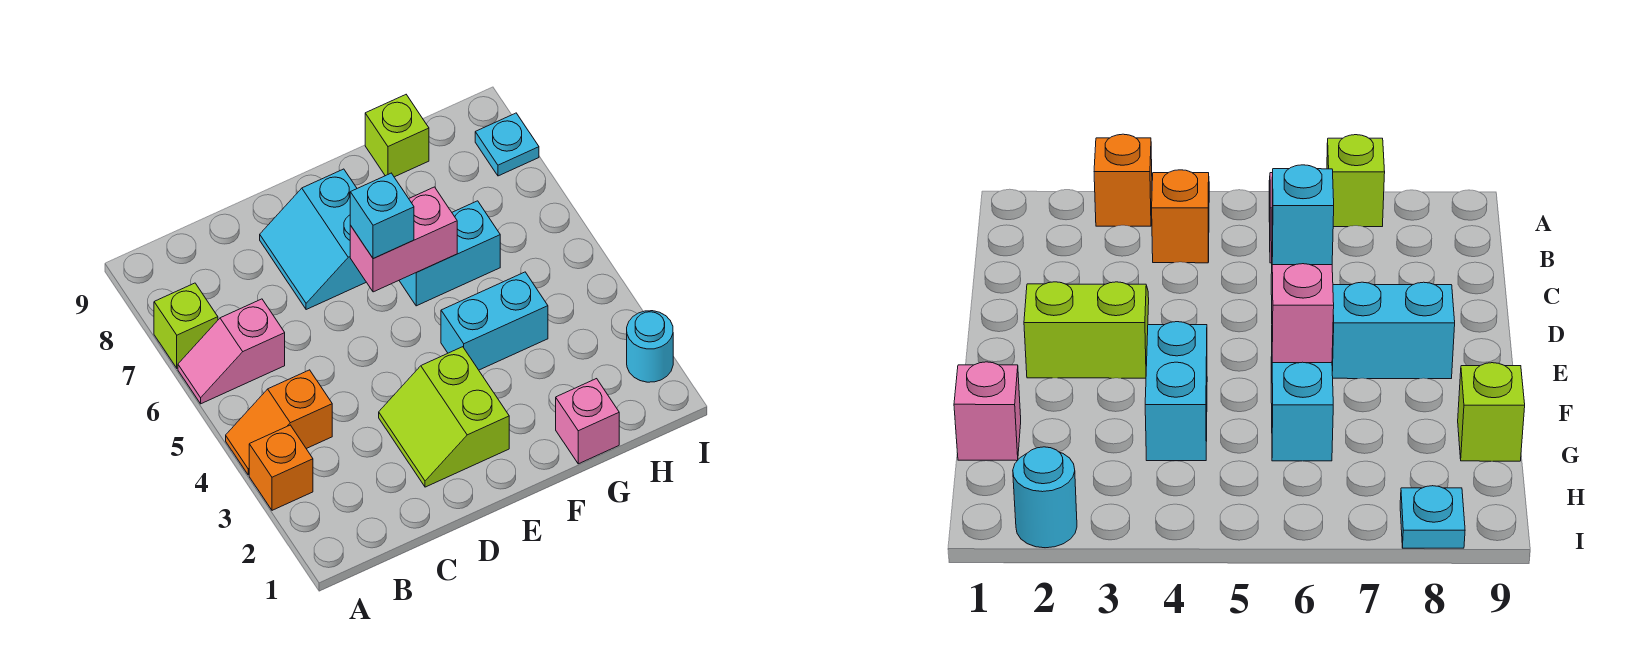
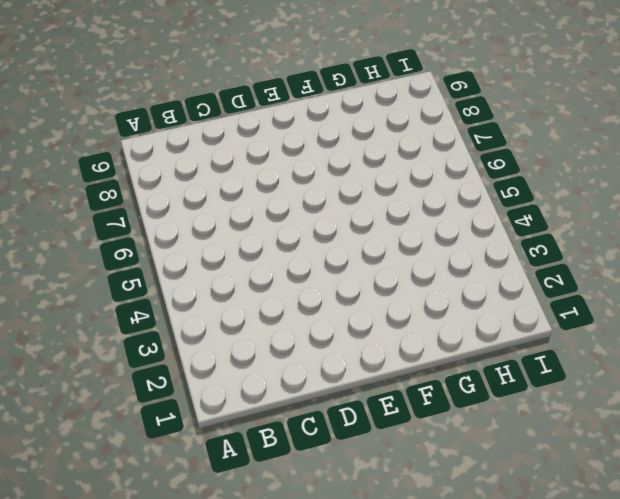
none -> orange brick A3 level 1
none -> orange slope A4:B4 level 1 top B
none -> pink slope A6:B6 level 1 top B

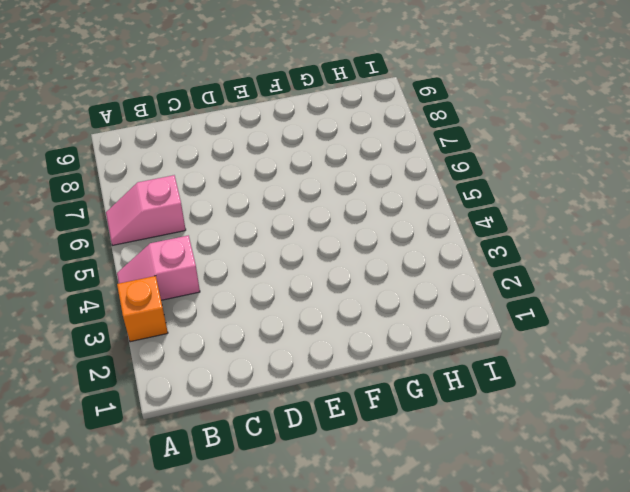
pink slope A4:B4 level 1 top B -> orange slope A4:B4 level 1 top B
none -> lime brick A7 level 1
none -> lime slope D2:E3 level 1 top E
none -> cyan slope D7:E8 level 1 top E

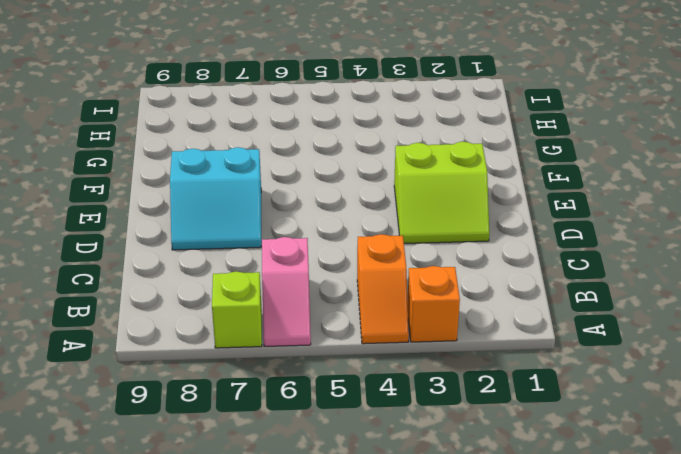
none -> cyan brick F4:G4 level 1
none -> cyan brick F6:G6 level 1
none -> pink brick G1 level 1

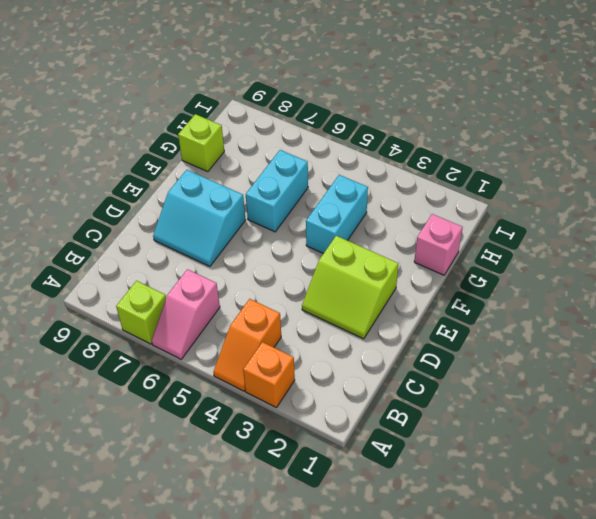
none -> cyan round brick I2 level 1
none -> cyan plate I8 level 1
none -> pink brick E6:F6 level 2

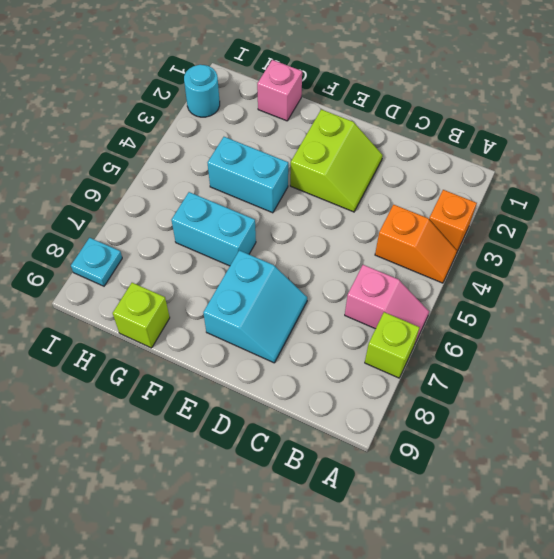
none -> pink brick E6:F6 level 2
none -> cyan brick E6 level 3

